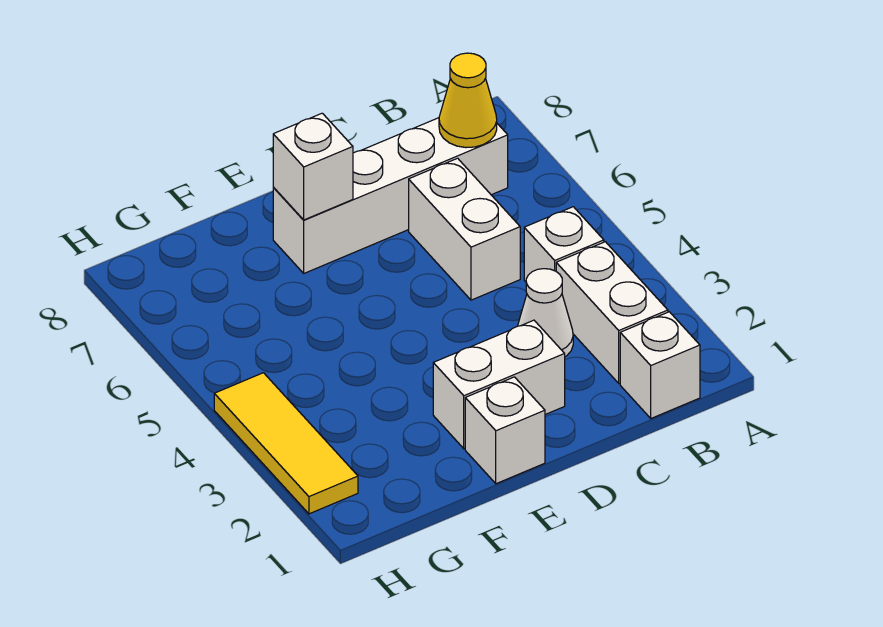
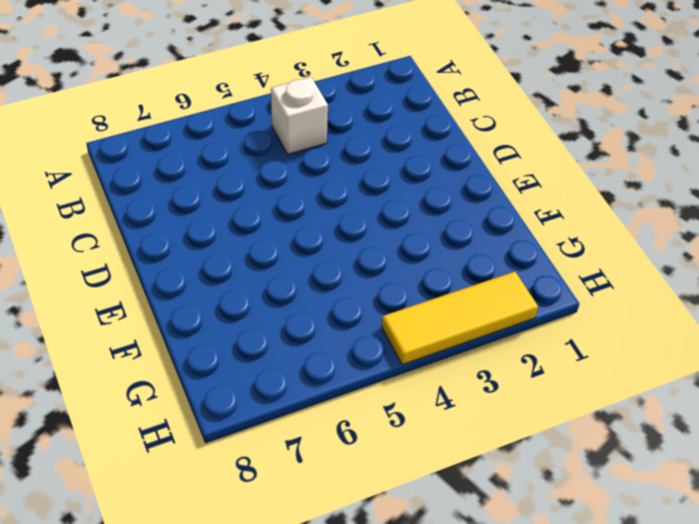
none -> white brick B1 level 1
none -> white brick B2:B3 level 1

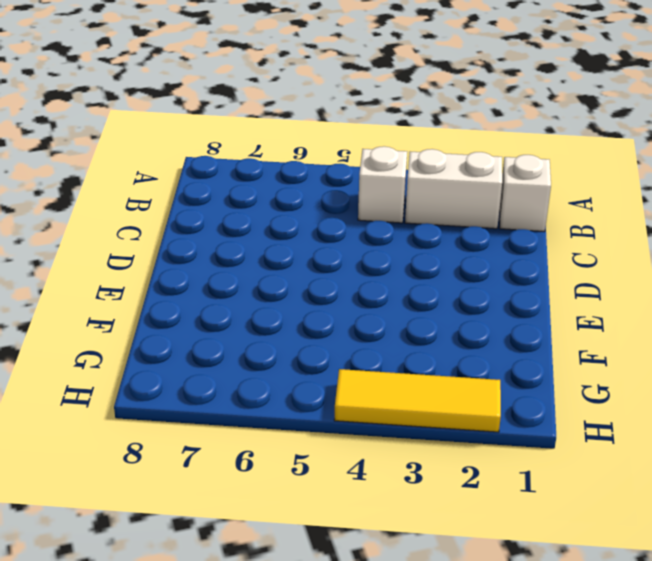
none -> white brick B7:E7 level 1
none -> white cone C3 level 1

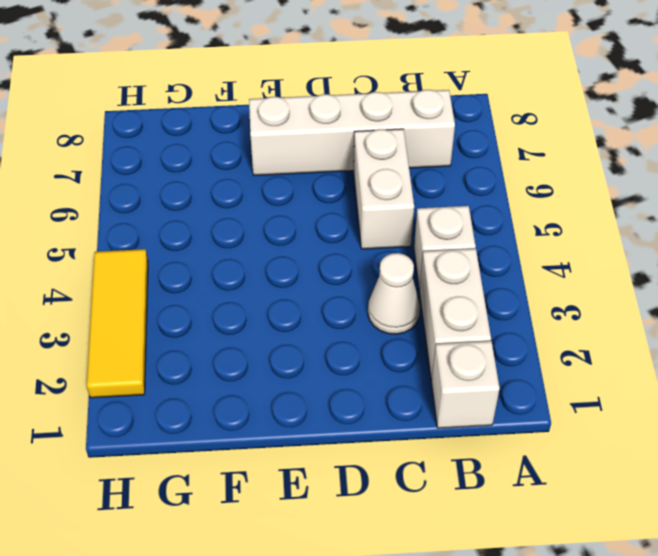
none -> white brick D2:E2 level 1
none -> white brick E1 level 1

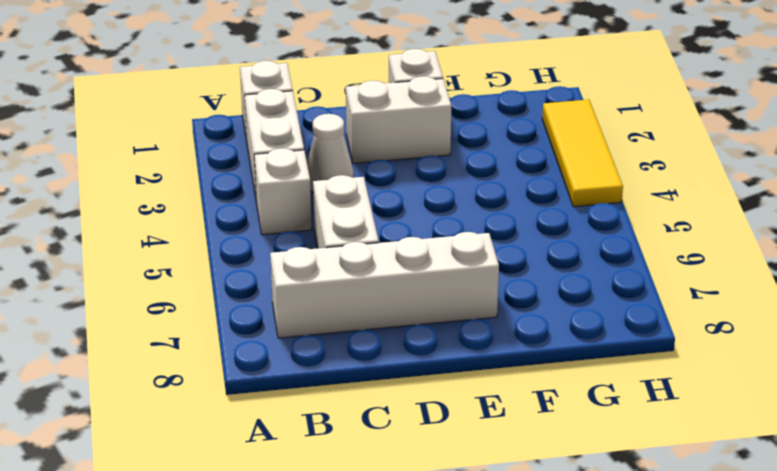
none -> yellow cone B7 level 2
none -> white brick E7 level 2

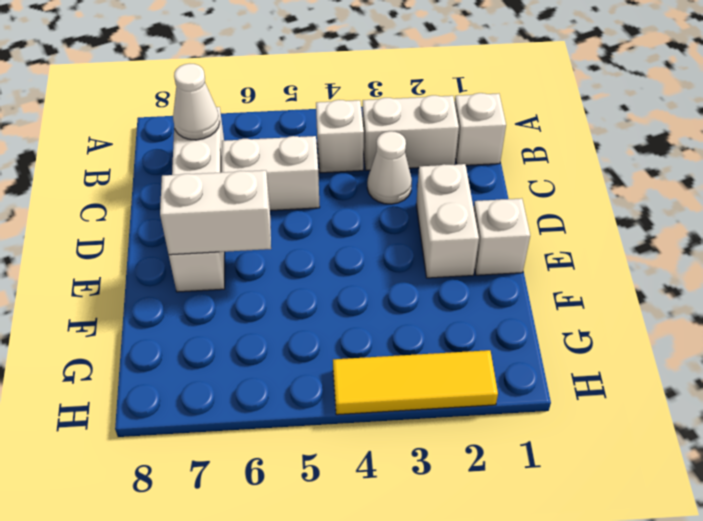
white cone B7 level 2 -> yellow cone B7 level 2
white brick E6:E7 level 2 -> white brick E7 level 2

